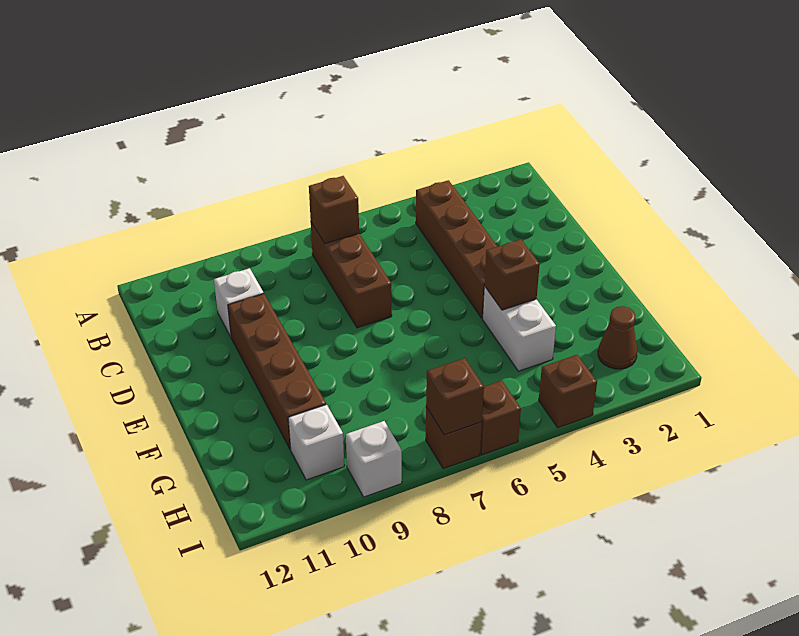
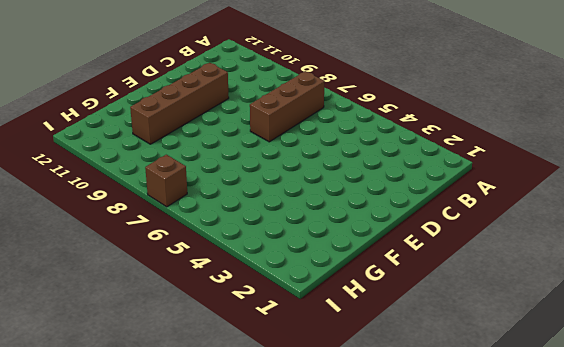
none -> brown brick B4:E4 level 1
none -> white brick C10 level 1
none -> white brick F4:G4 level 1

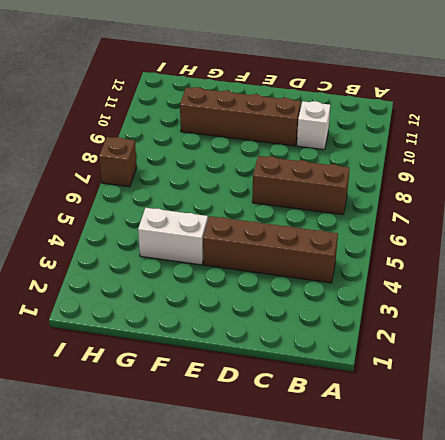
none -> brown cone H2 level 1
none -> white brick H10 level 1
none -> brown brick I4 level 1

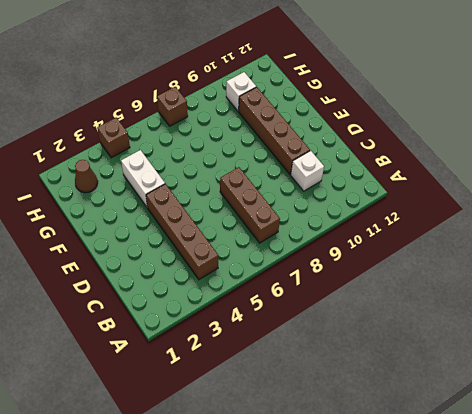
none -> brown brick I6 level 1
none -> white brick I9 level 1
none -> brown brick B7 level 2

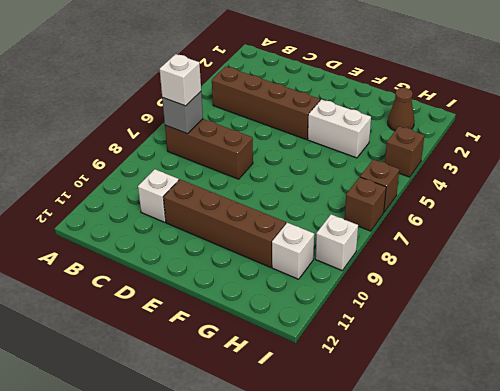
grey brick B7 level 2 -> brown brick B7 level 2
white brick B7 level 3 -> none
none -> brown brick F4 level 2
none -> brown brick I7 level 2

